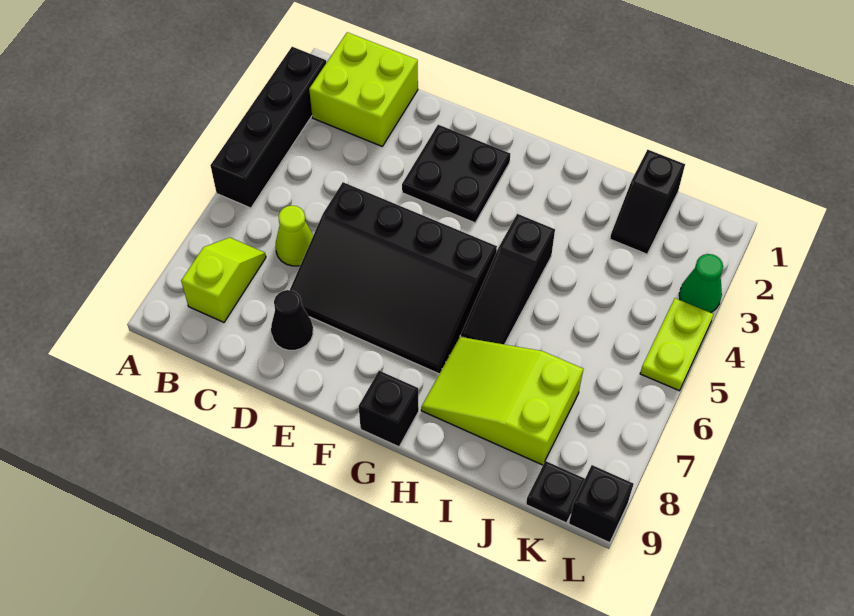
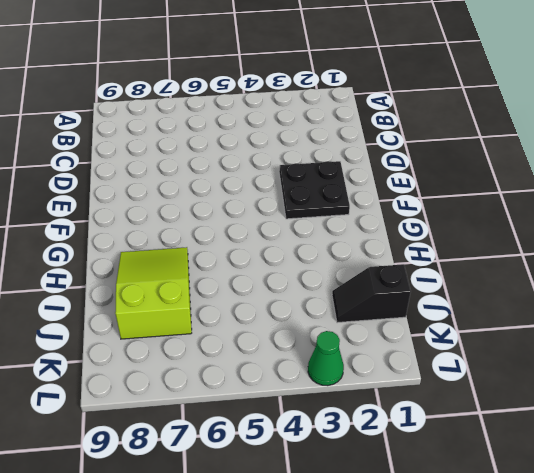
none -> black brick A2:A5 level 1
none -> lime brick B1:C2 level 1
none -> lime slope B7:B8 level 1 top 8

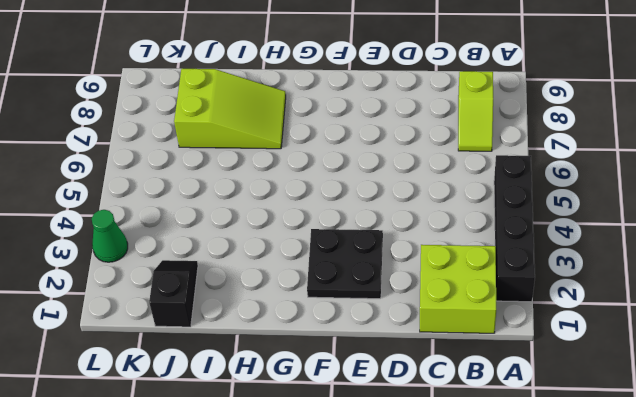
none -> lime cone C6 level 1
none -> black slope D5:G7 level 1 top 5
none -> black cone D8 level 1

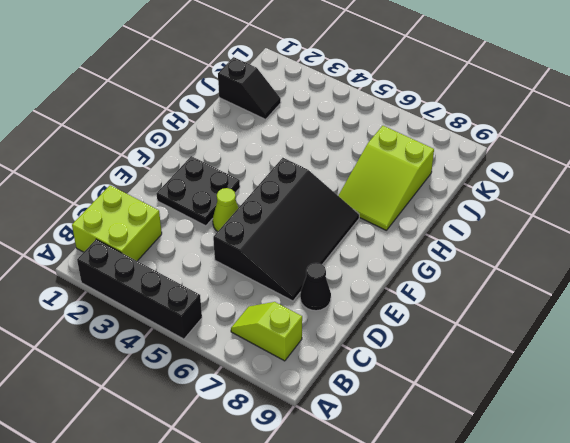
lime cone E4 level 1 -> lime cone C6 level 1
none -> black brick G9 level 1
none -> black slope H4:H6 level 1 top 4
none -> black plate K9 level 1

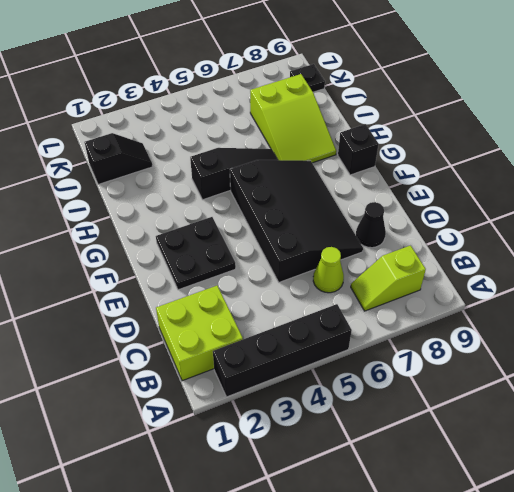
none -> green cone L3 level 1
none -> lime plate L4:L5 level 1
none -> black brick L9 level 1

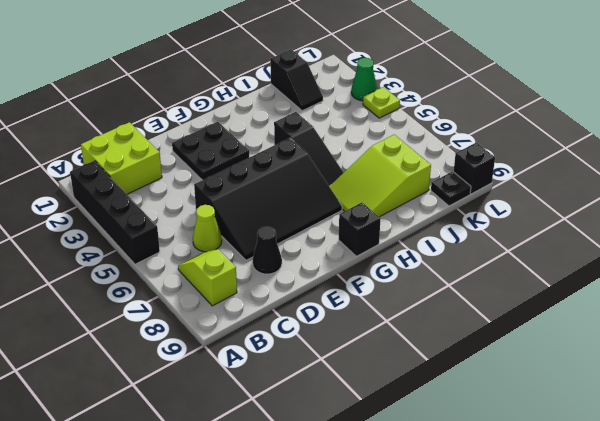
lime plate L4 level 1 -> lime plate L4:L5 level 1

